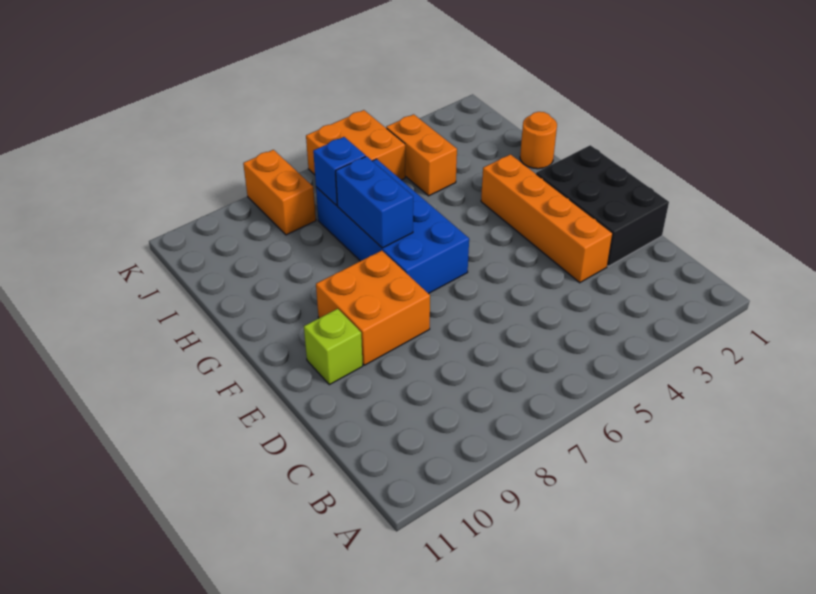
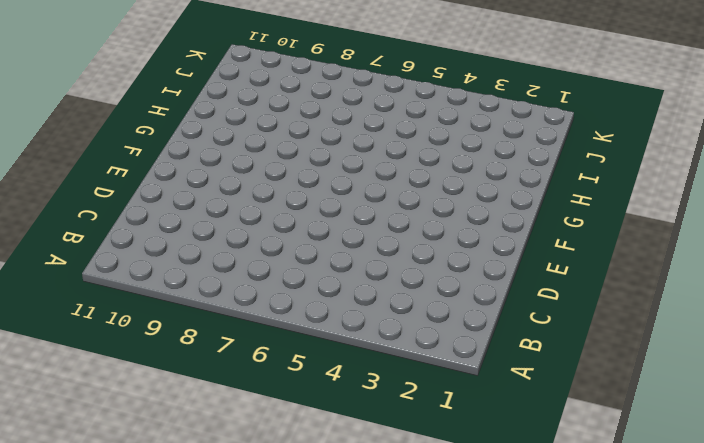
none -> black brick D1:F2 level 1
none -> orange brick D3:G3 level 1

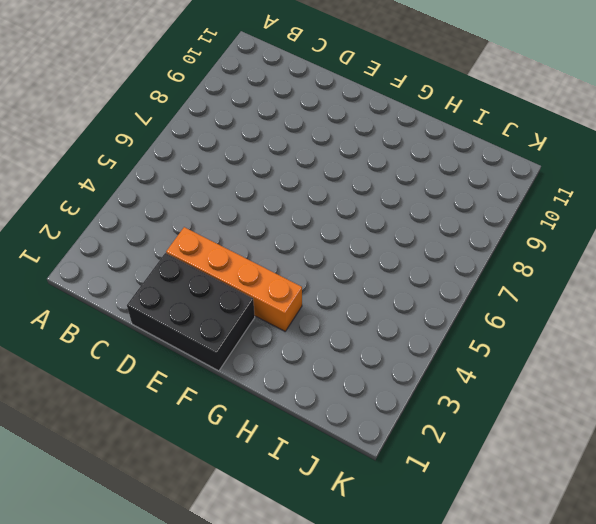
none -> orange brick E8:F9 level 1
none -> lime brick E10 level 1

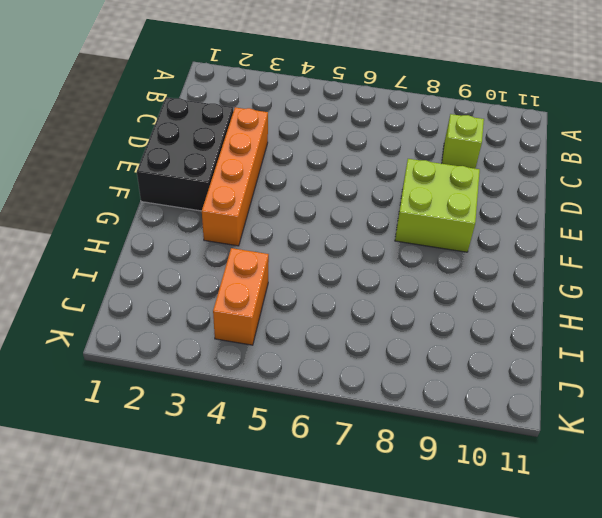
lime brick C9 level 1 -> lime brick E10 level 1
lime brick E8:F9 level 1 -> orange brick E8:F9 level 1
none -> blue brick F6:I7 level 1
none -> orange round brick H1 level 1

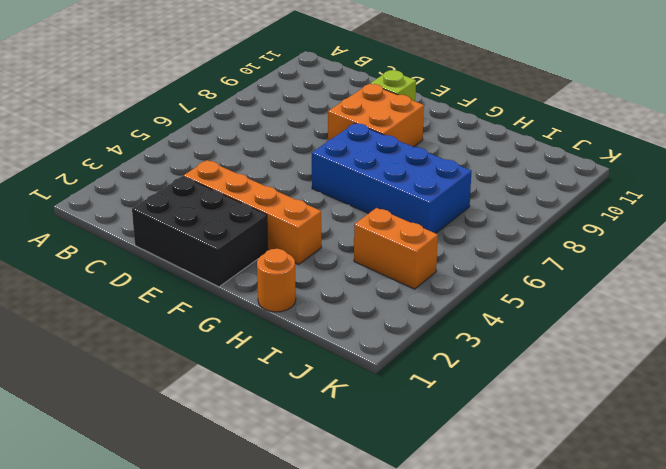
none -> orange brick J5:K6 level 1
none -> orange brick J8:K8 level 1

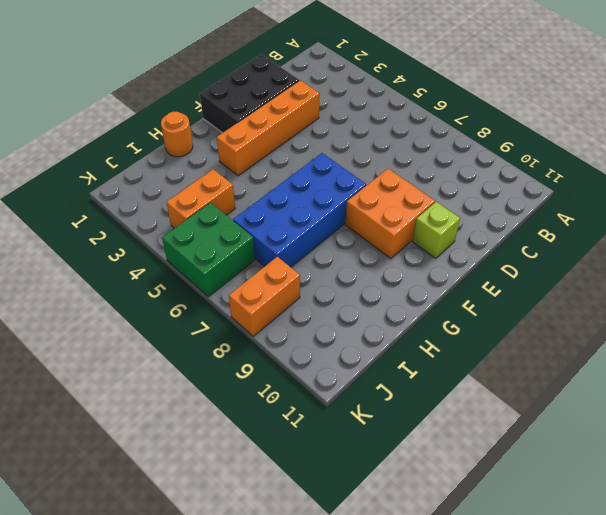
green brick J5:K6 level 1 -> orange brick J5:K6 level 1
none -> blue brick G7:H7 level 2
none -> blue brick I7 level 2

